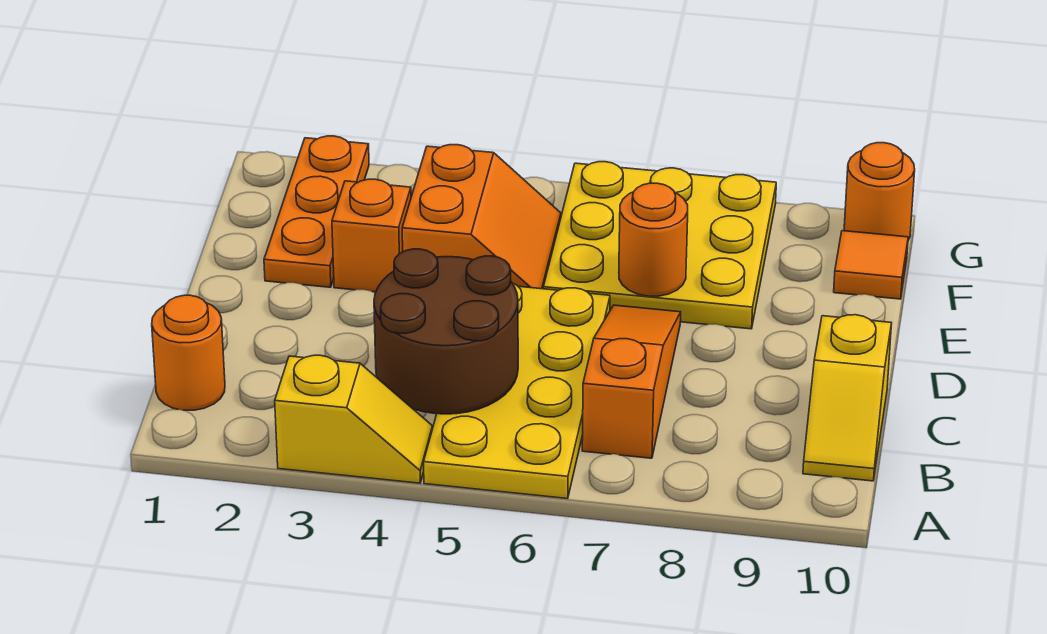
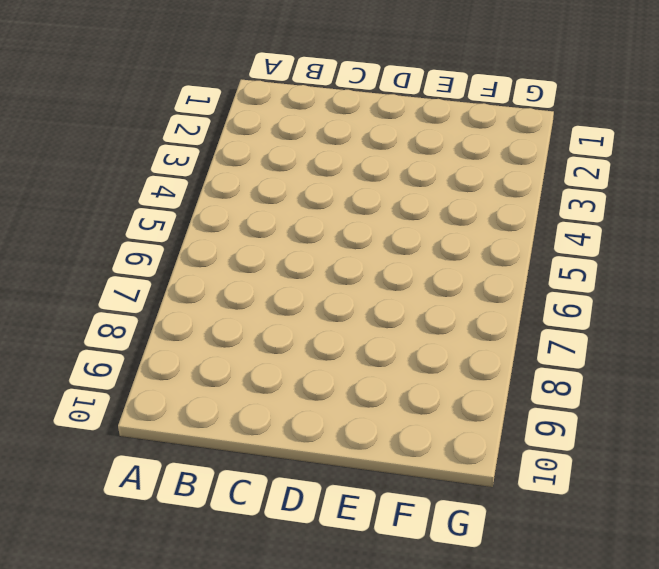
none -> yellow slope A3:A4 level 1 top 3
none -> yellow plate A5:D6 level 1
none -> orange round brick B1 level 1

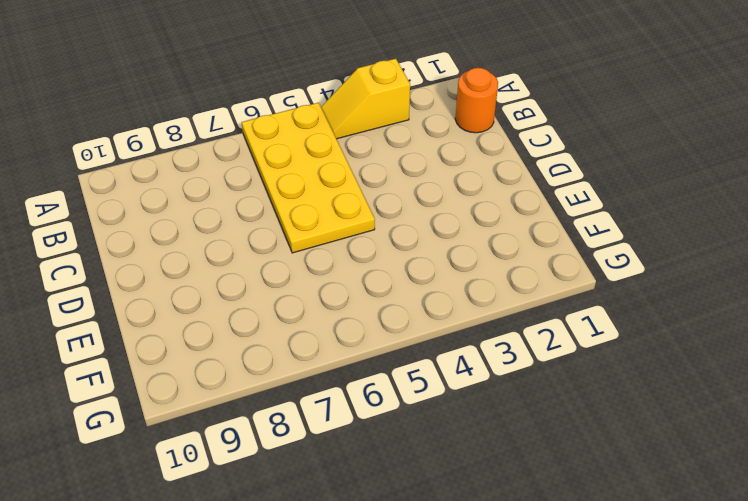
none -> orange slope B7:D7 level 1 top B
none -> yellow slope B10:C10 level 1 top C
none -> orange plate E2:G2 level 1

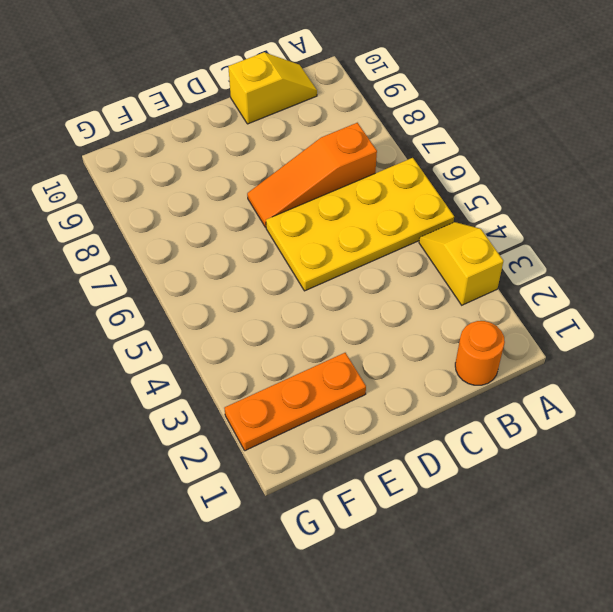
none -> orange brick E3 level 1
none -> orange slope E4:F5 level 1 top 4
none -> yellow plate E6:G8 level 1

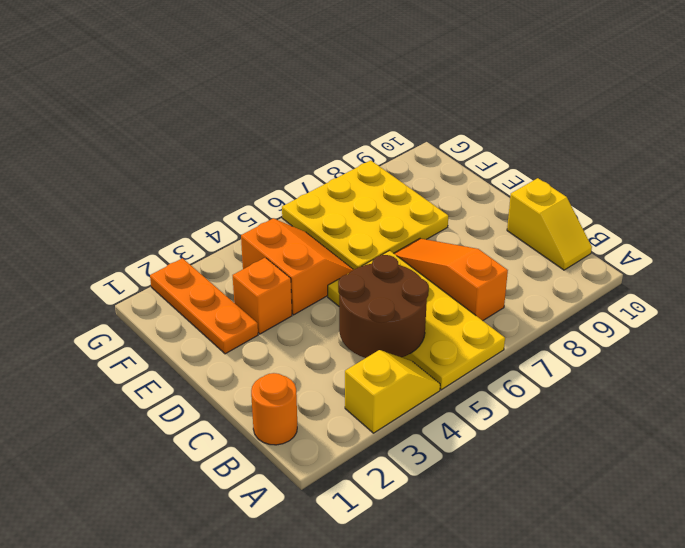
none -> orange tile F10 level 1
none -> orange round brick G10 level 1
none -> orange round brick E7 level 2

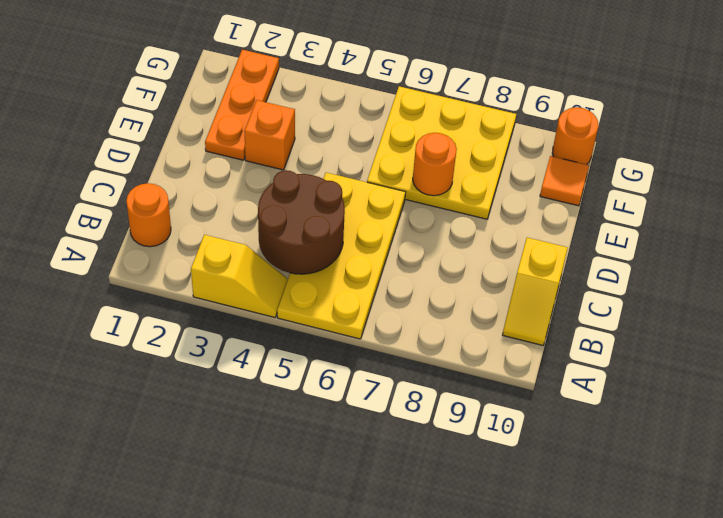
none -> orange slope B7:D7 level 1 top B
none -> orange slope E4:F5 level 1 top 4

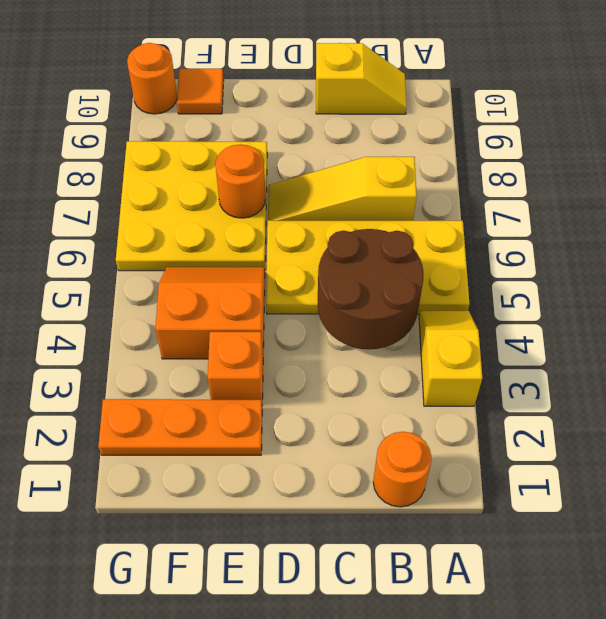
yellow slope B7:D7 level 1 top B -> orange slope B7:D7 level 1 top B

